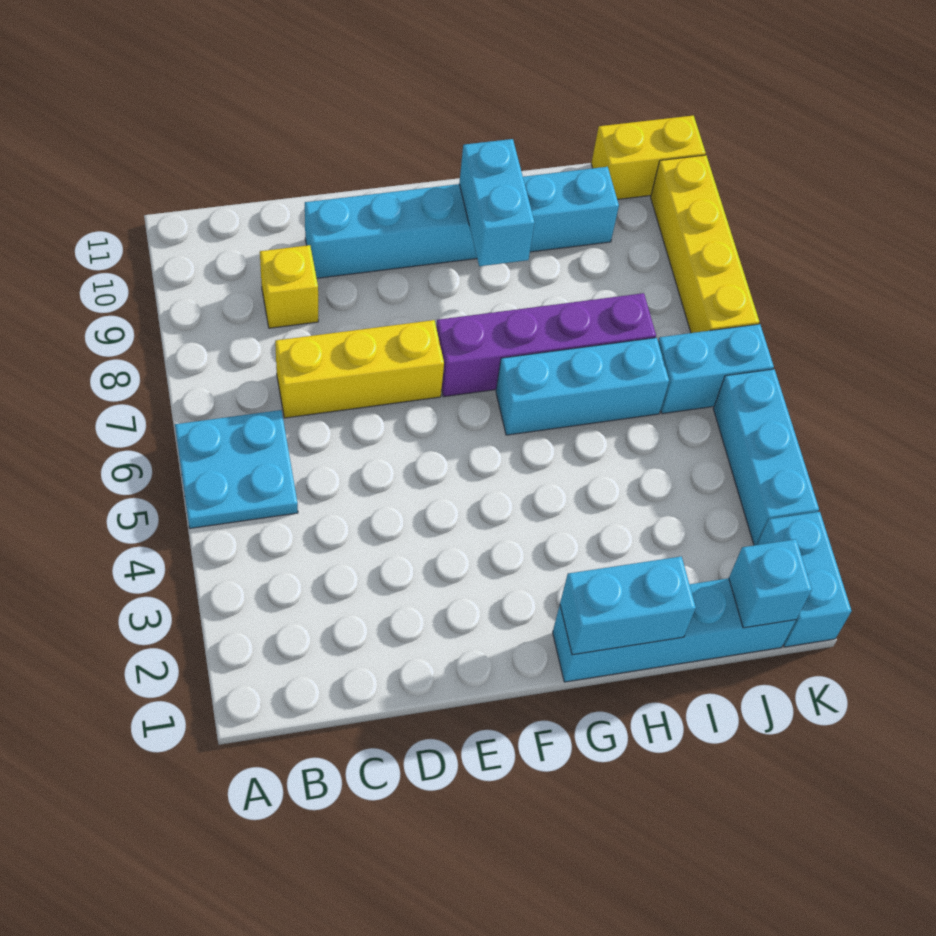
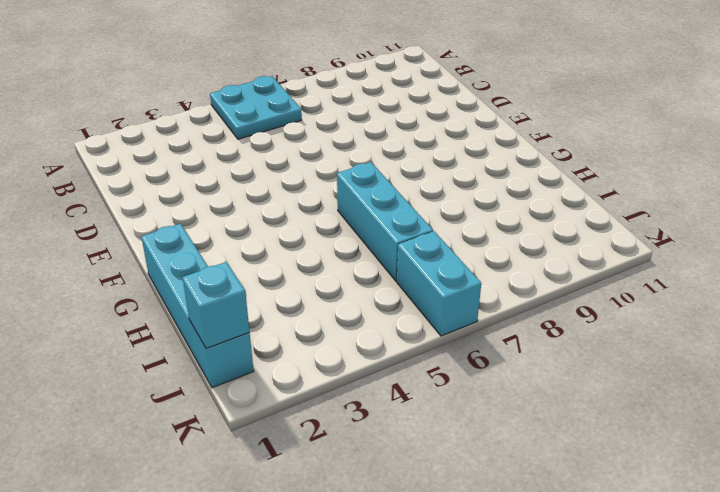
none -> yellow brick C7:E7 level 1
none -> yellow brick C9 level 1
none -> cyan brick D10:I10 level 1

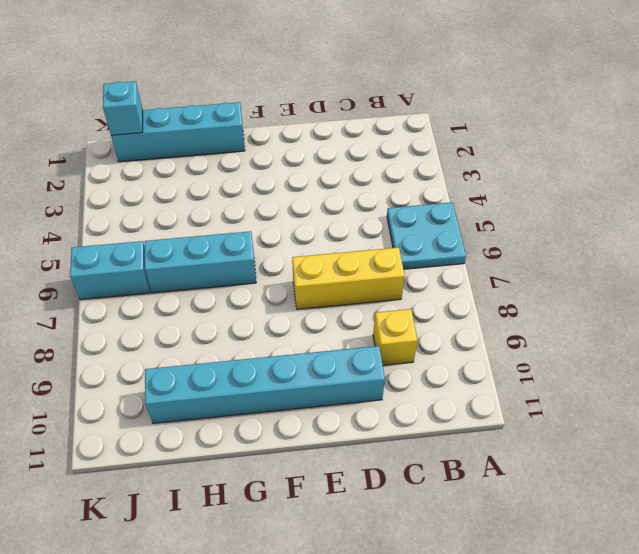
none -> purple brick F7:I7 level 1
none -> yellow brick J11:K11 level 1
none -> cyan brick K1:K2 level 1

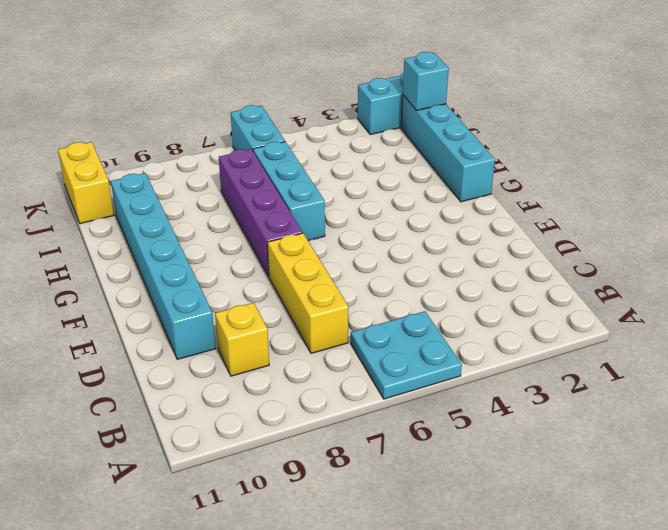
none -> cyan brick K3:K5 level 1
none -> yellow brick K7:K10 level 1
none -> cyan brick G1:H1 level 2

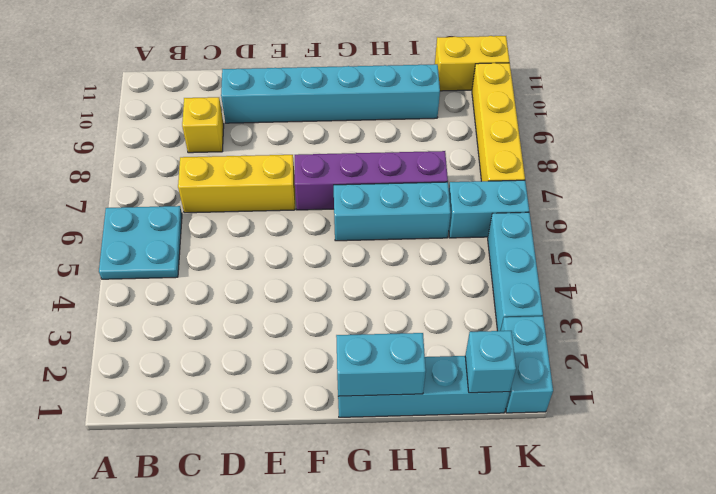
none -> cyan brick G9:G10 level 2

